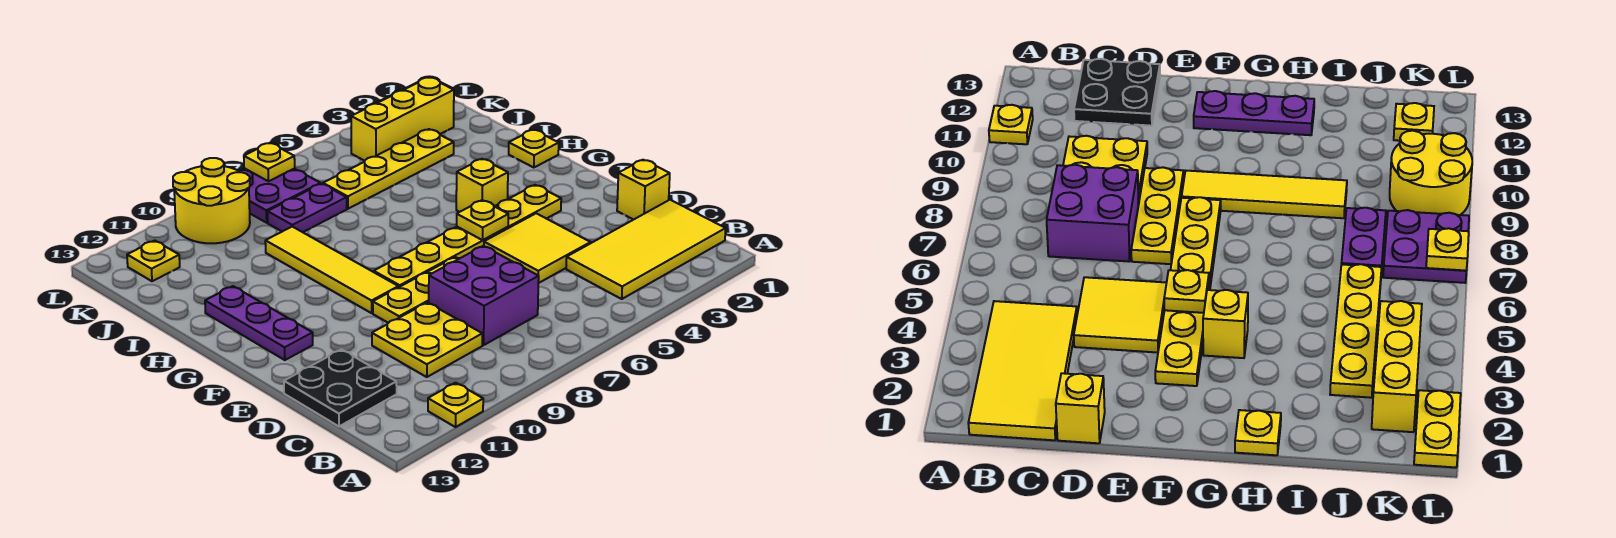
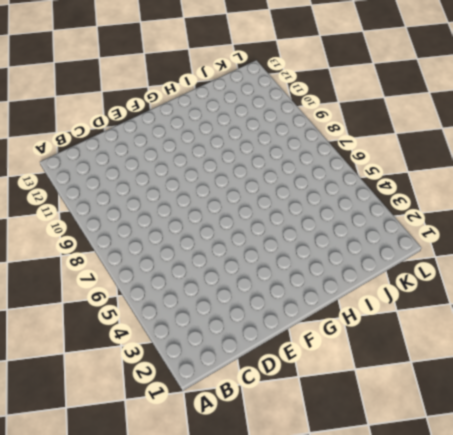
none -> yellow plate A11 level 1
none -> yellow tile B1:C4 level 1
none -> purple brick C7:D8 level 1

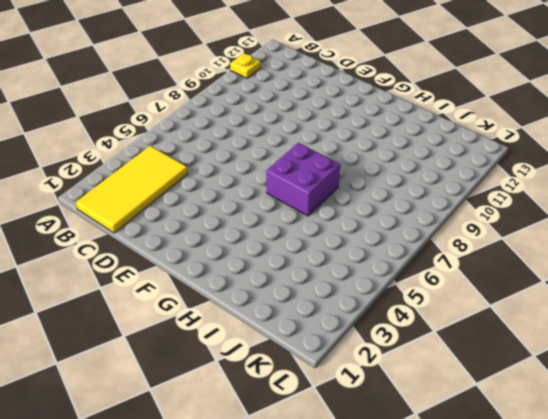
purple brick G6:H7 level 1 -> purple brick C7:D8 level 1
none -> yellow plate C9:D10 level 1
none -> black plate C12:D13 level 1
none -> yellow brick D1 level 1

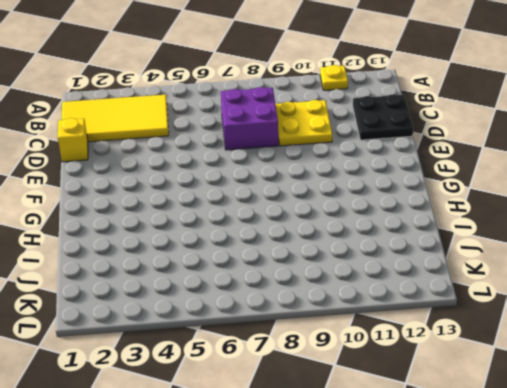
none -> yellow tile D4:E5 level 1
none -> yellow plate E7:E9 level 1
none -> yellow plate F3:F8 level 1

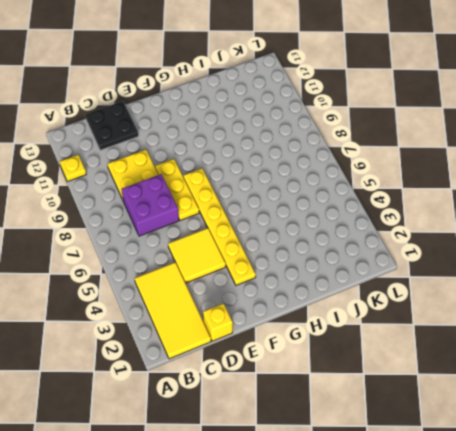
none -> yellow tile F9:I9 level 1
none -> purple plate F12:H12 level 1
none -> yellow brick G4 level 1

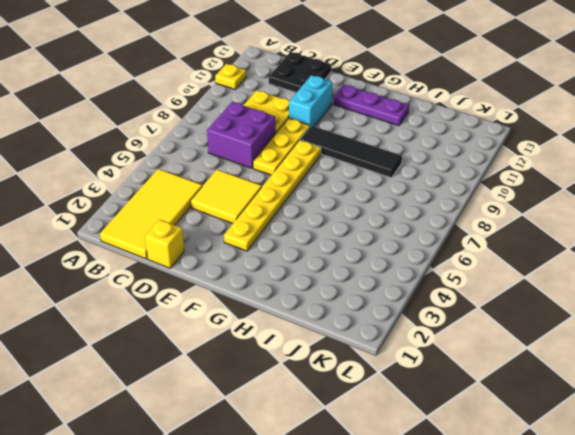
cyan brick E10:E11 level 1 -> none
black tile F9:I9 level 1 -> yellow tile F9:I9 level 1
none -> yellow brick G4 level 1
none -> yellow plate H1 level 1
none -> yellow plate J3:J6 level 1

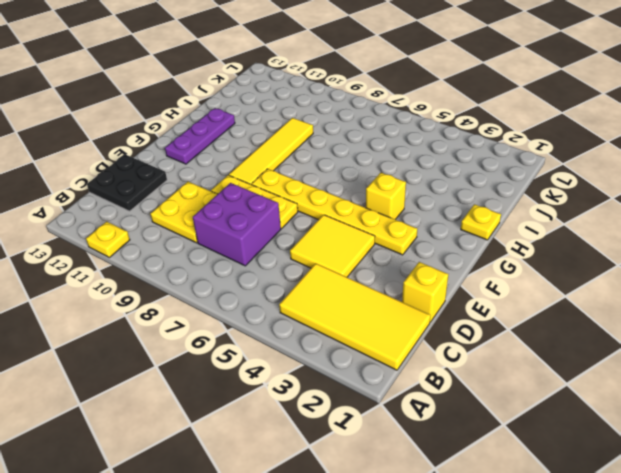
none -> yellow plate J3:J6 level 1
none -> purple plate J7:J8 level 1
none -> yellow brick K2:K4 level 1

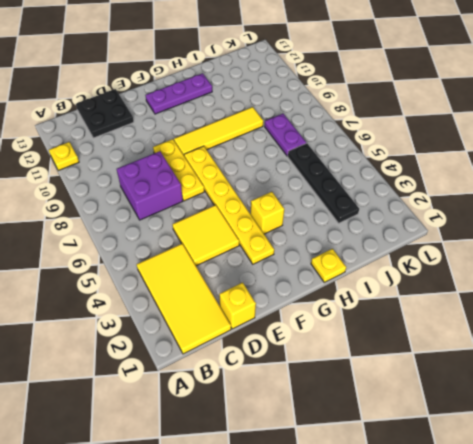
black plate J3:J6 level 1 -> yellow plate J3:J6 level 1
none -> yellow plate C9:D10 level 1
none -> yellow brick K2:K4 level 1
none -> purple plate K7:L8 level 1

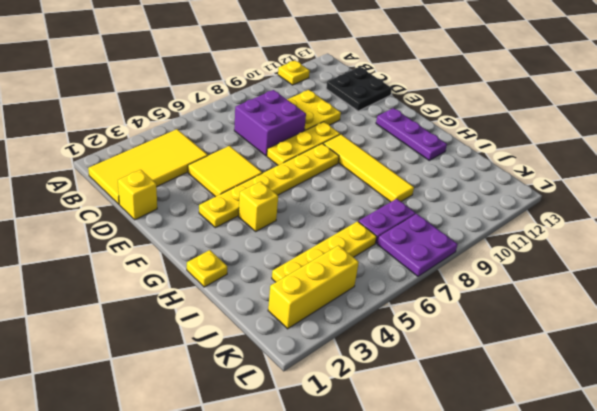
none -> yellow round brick K9:L10 level 1
none -> yellow plate K12 level 1
none -> yellow plate L1:L2 level 1

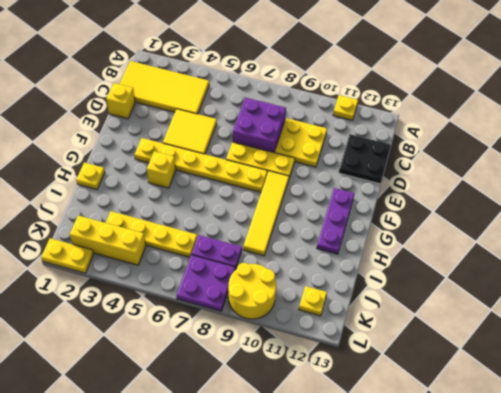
none -> yellow plate F5 level 2
none -> yellow plate L7 level 2

